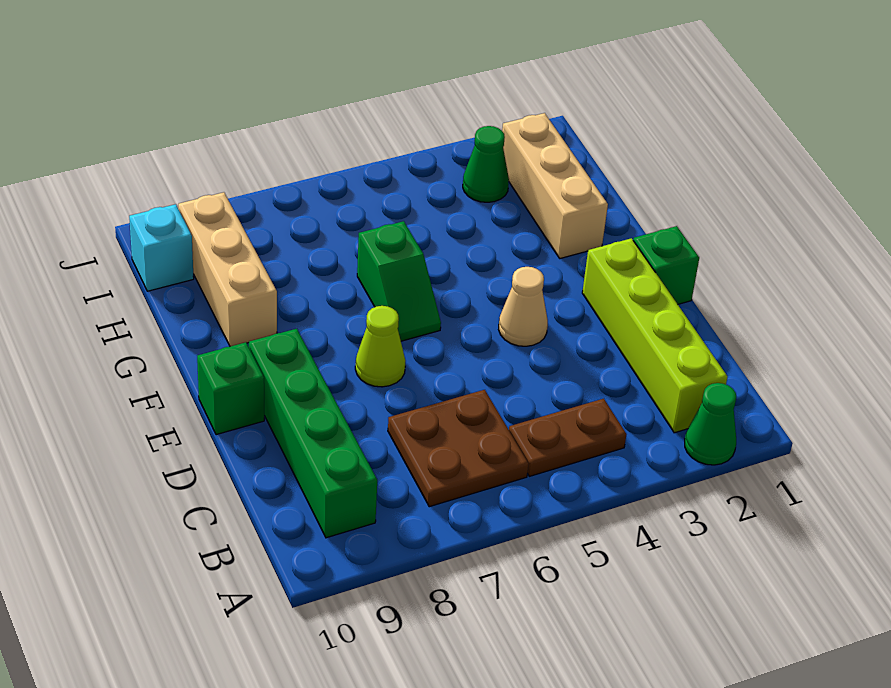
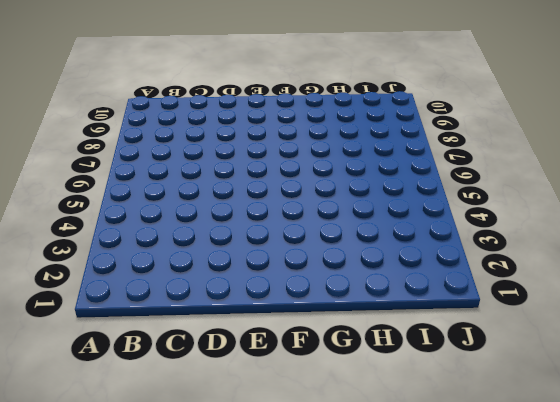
none -> green cone A2 level 1
none -> lime brick B2:E2 level 1
none -> brown plate B4:B5 level 1

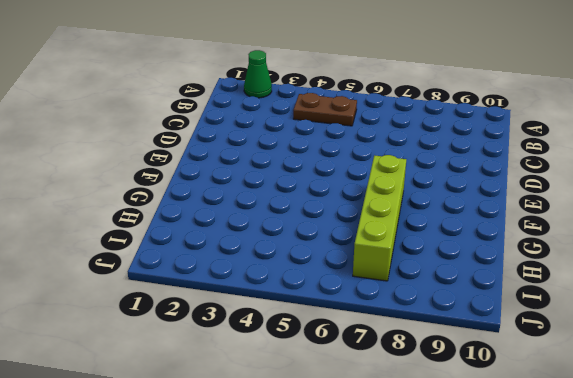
lime brick F7:I7 level 1 -> lime brick B2:E2 level 1
none -> brown plate B6:C7 level 1
none -> green brick B9:E9 level 1
none -> green brick E1 level 1

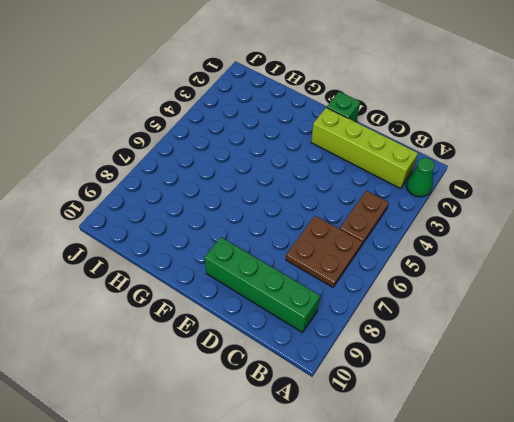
none -> tan cone E4 level 1
none -> lime cone E7 level 1
none -> green brick E10 level 1

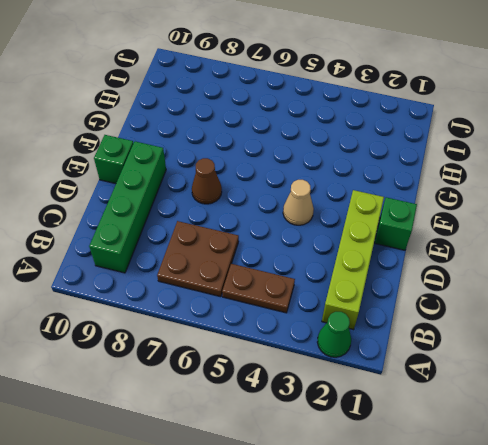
brown cone E7 level 1 -> lime cone E7 level 1
none -> green slope F6:G6 level 1 top G
none -> tan brick G2:I2 level 1
none -> tan brick G9:I9 level 1

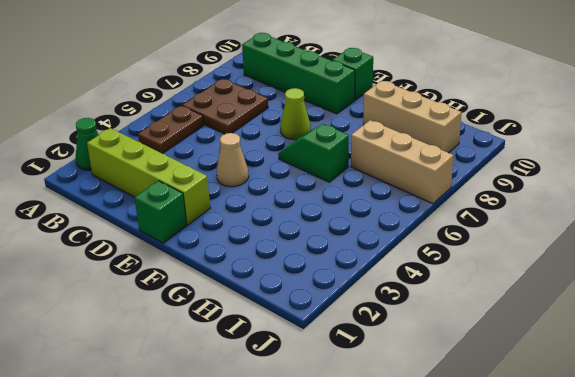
tan brick H7:J7 level 1 -> tan brick G2:I2 level 1
none -> green cone I3 level 1
none -> cyan brick I10 level 1

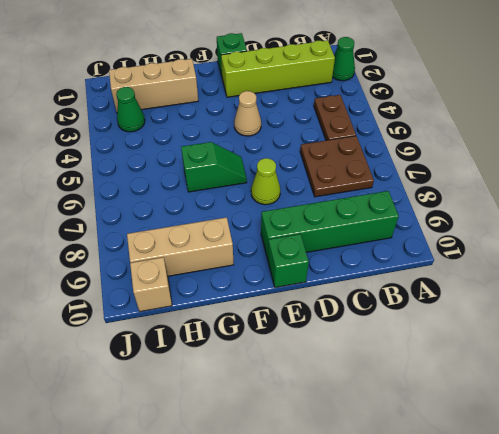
tan brick I10 level 1 -> cyan brick I10 level 1

